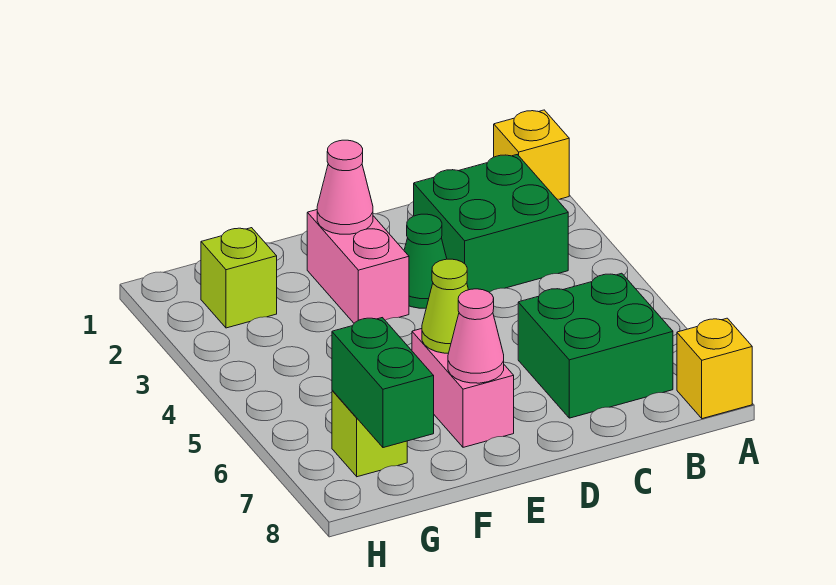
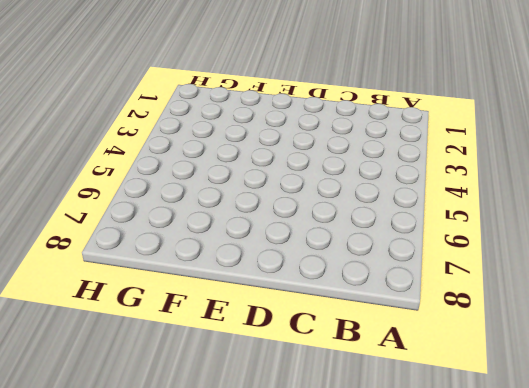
none -> yellow brick A1 level 1
none -> yellow brick A8 level 1
none -> green brick B2:C3 level 1

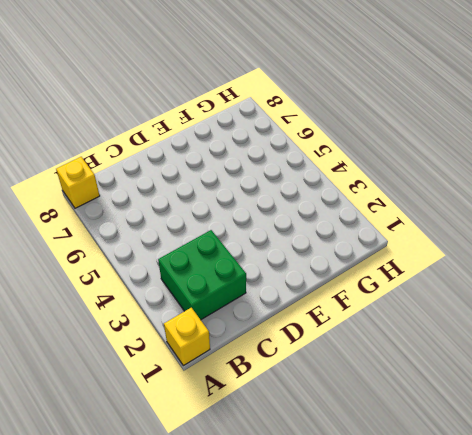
none -> green brick B6:C7 level 1
none -> green cone D3 level 1
none -> pink brick E2:E3 level 1

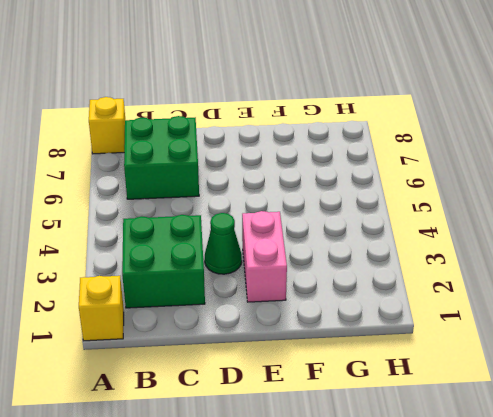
none -> pink brick E6:E7 level 1
none -> lime brick G2 level 1
none -> lime brick G7 level 1

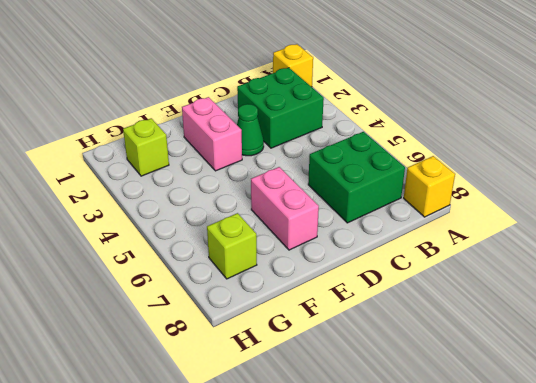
none -> pink cone E2 level 2
none -> lime cone E6 level 2
none -> pink cone E7 level 2

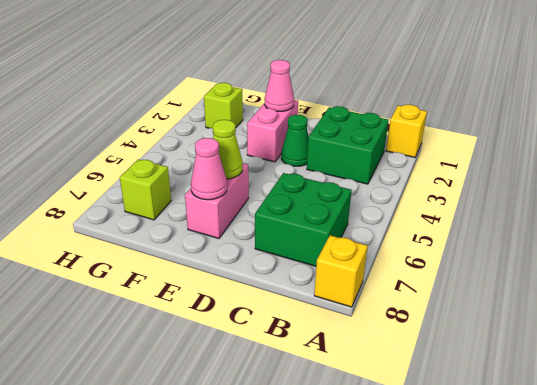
none -> green brick G7:G8 level 2

